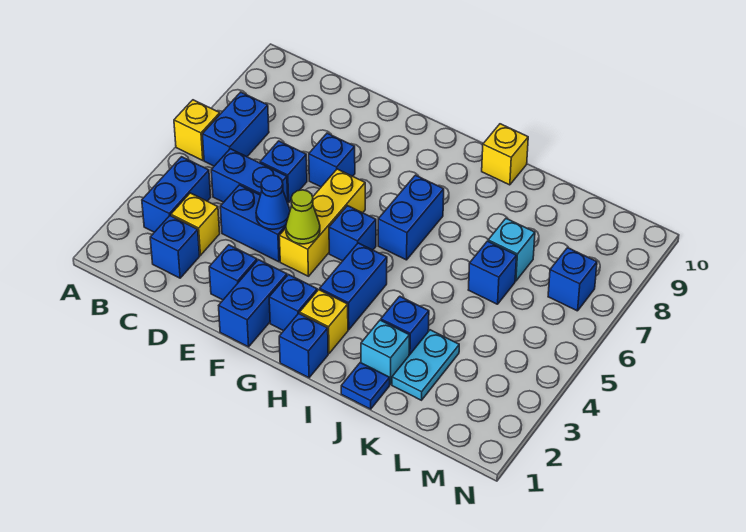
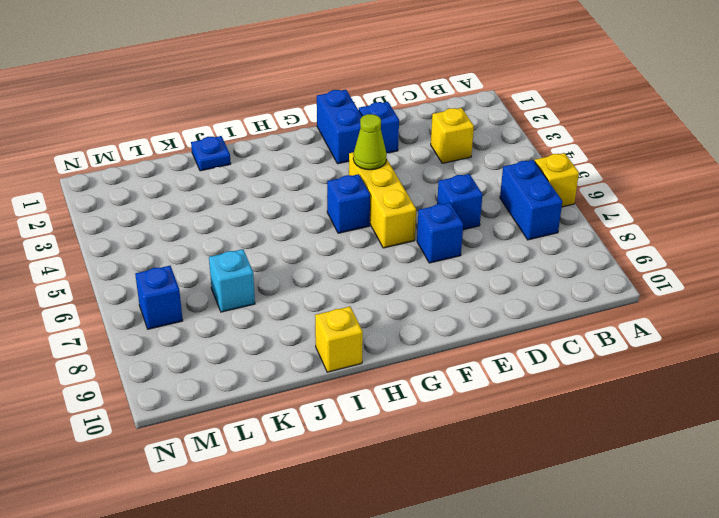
none -> blue brick B3:B4 level 1
none -> blue brick C2 level 1
none -> blue brick C5:D5 level 1

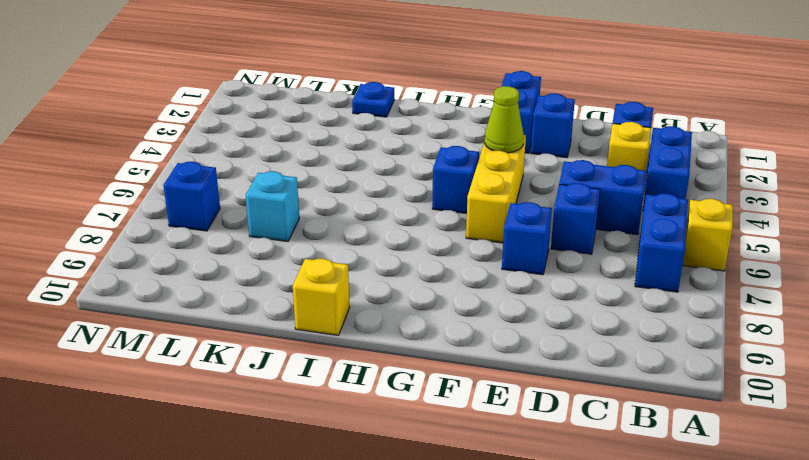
none -> blue brick D4:E4 level 1
none -> blue brick G2 level 1
none -> blue brick H1 level 1

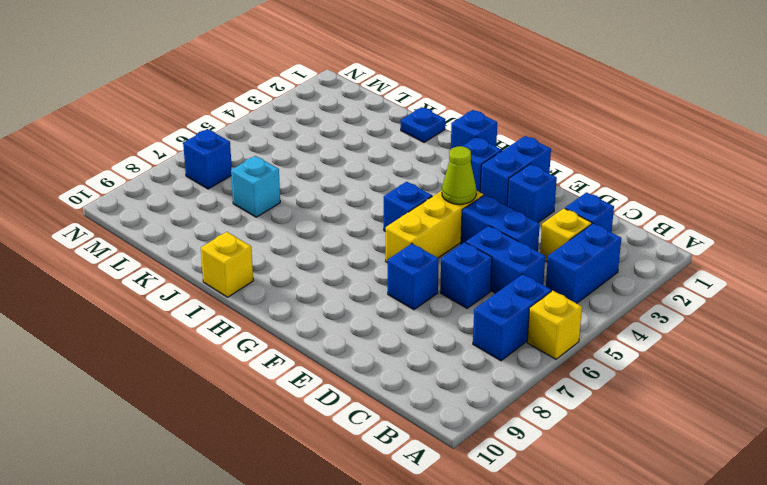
none -> yellow brick H2 level 1
none -> blue brick H3:H4 level 1
none -> blue brick H6:H7 level 1

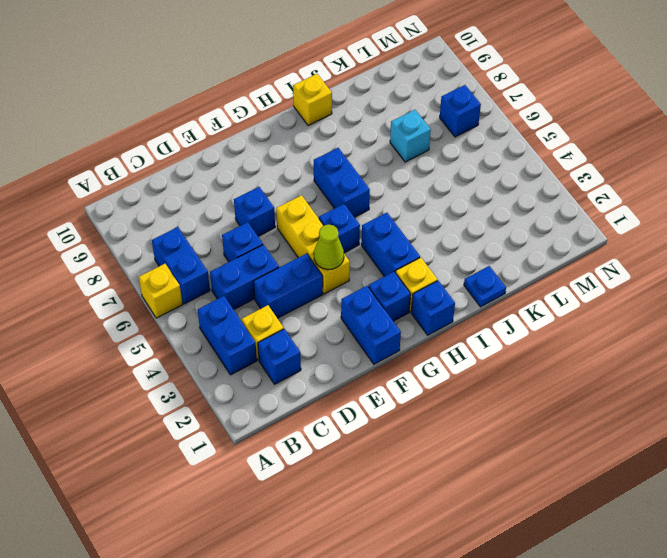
none -> blue brick E2 level 1
none -> cyan brick J2 level 1
none -> blue brick J3 level 1

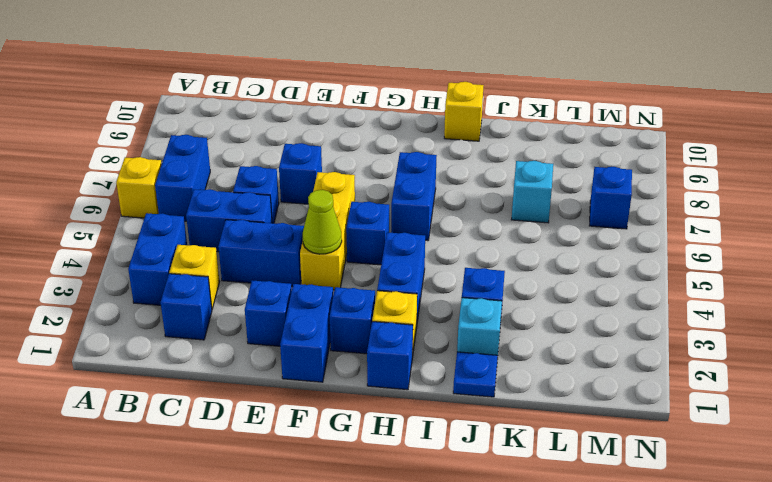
none -> cyan plate K2:K3 level 1
none -> blue brick K6 level 1
none -> blue cone E4 level 2

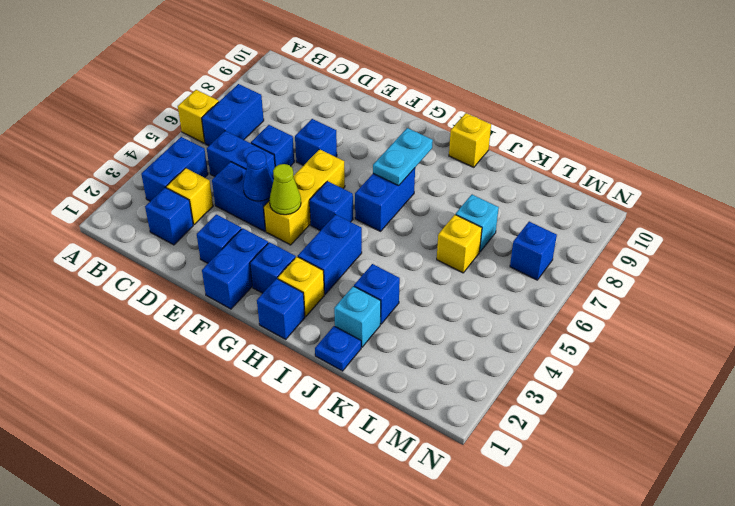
cyan plate H7:H8 level 2 -> cyan plate K2:K3 level 1
yellow brick K6 level 1 -> blue brick K6 level 1

